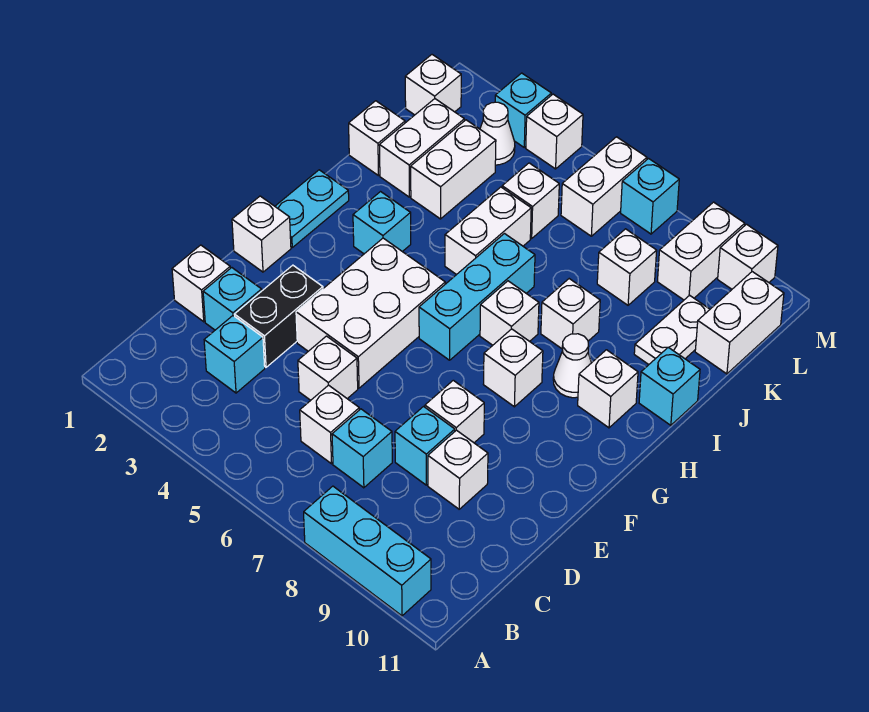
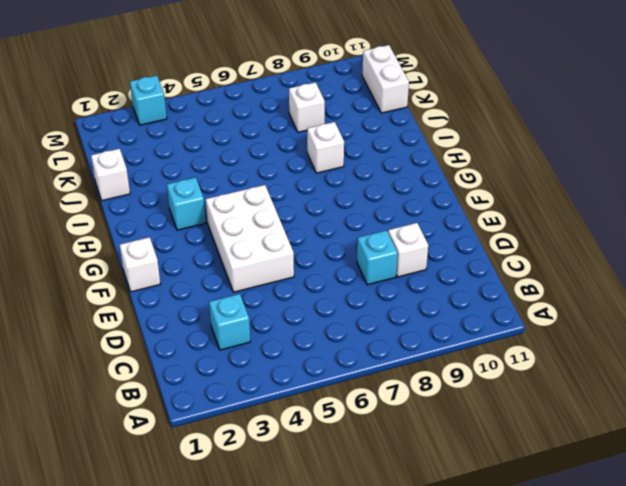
none -> cyan brick A8:A10 level 1
none -> white brick C6 level 1
none -> cyan brick C7 level 1
none -> white brick D1 level 1

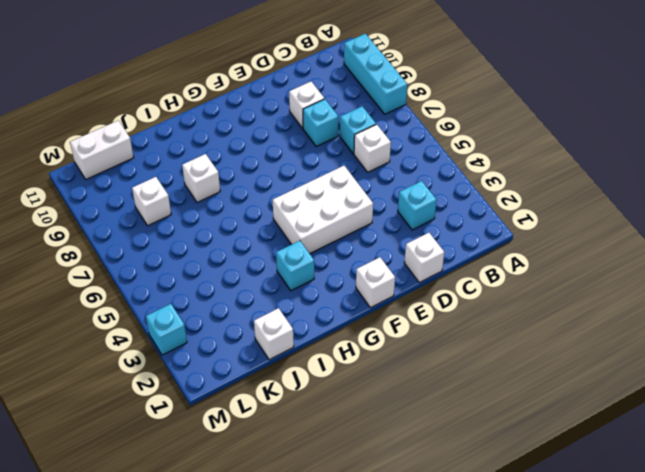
none -> cyan brick D2 level 1
none -> black brick D3:E3 level 1
none -> white brick D5 level 1
none -> white brick E8 level 1

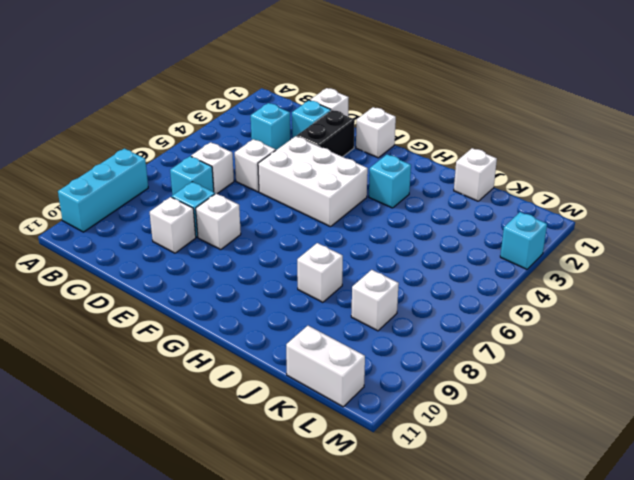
black brick E2:E3 level 1 -> black brick D3:E3 level 1
none -> cyan plate G1:H1 level 1
none -> cyan brick G6:I6 level 1
none -> white brick G8 level 1
none -> white brick H7 level 1

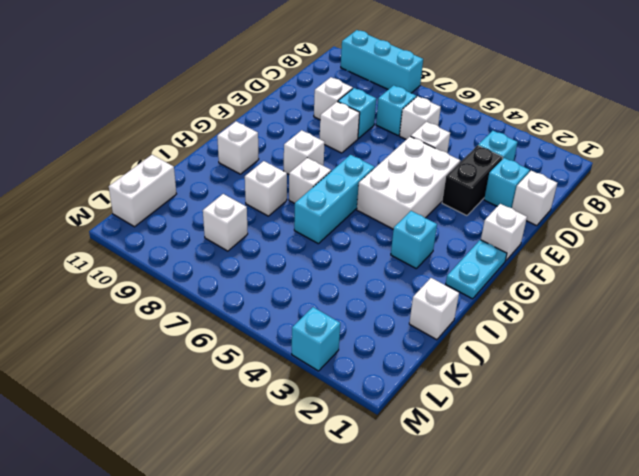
none -> white cone H9 level 1
none -> white brick I5:J5 level 1
none -> cyan brick I11 level 1
none -> white brick J2:K2 level 1

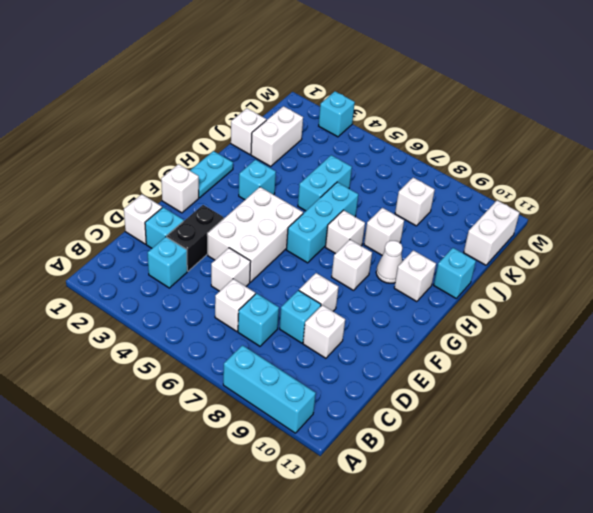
cyan brick I5:J5 level 1 -> white brick I5:J5 level 1
none -> white brick J3:K3 level 1
none -> white plate J10:K10 level 1
none -> white brick K5 level 1
none -> white brick L1 level 1

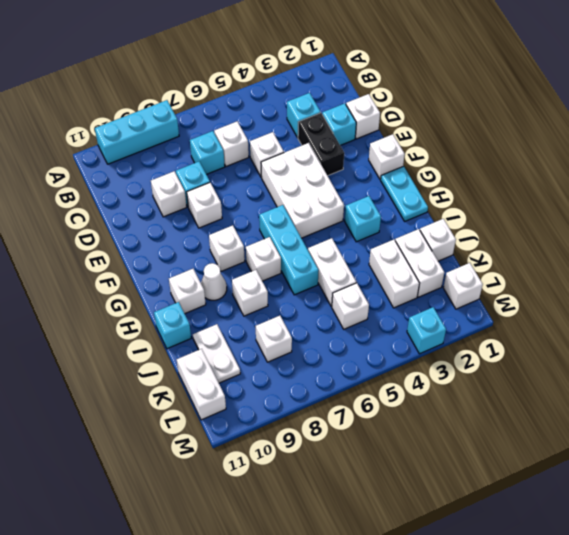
none -> white cone L3 level 1
none -> white brick L6:M6 level 1
none -> white brick L9:M9 level 1
none -> white brick M4 level 1

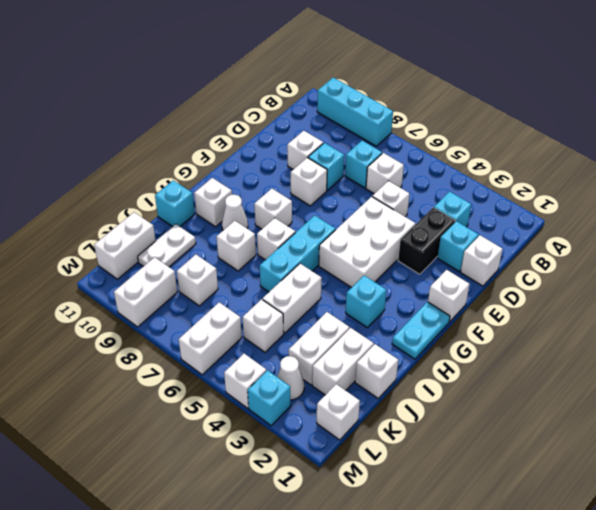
none -> cyan brick M7 level 1
none -> white brick M10 level 1

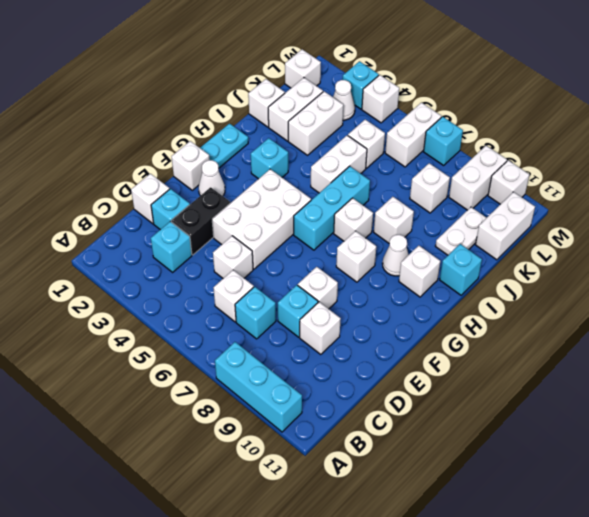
white cone F2 level 1 -> none

